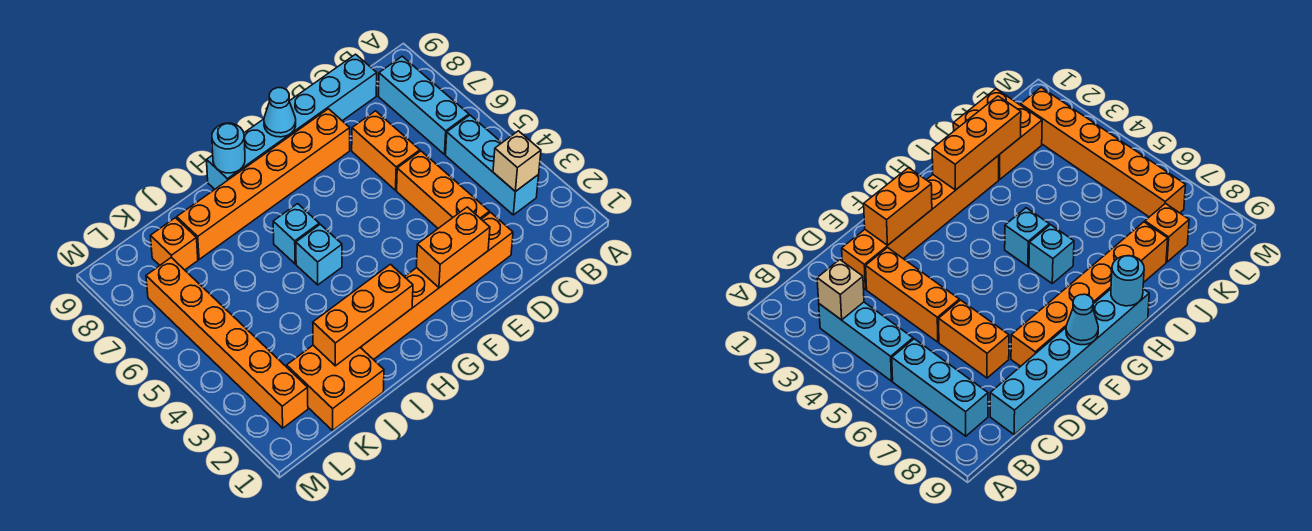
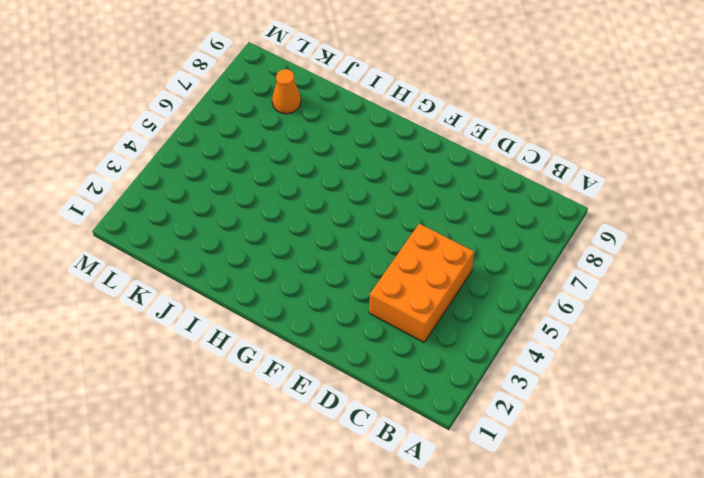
orange brick C3:D5 level 1 -> orange brick D3:D5 level 1
orange cone K8 level 1 -> orange brick K8 level 1
none -> cyan brick B3:B5 level 1
none -> cyan brick B6:B8 level 1
none -> cyan brick C9:H9 level 1

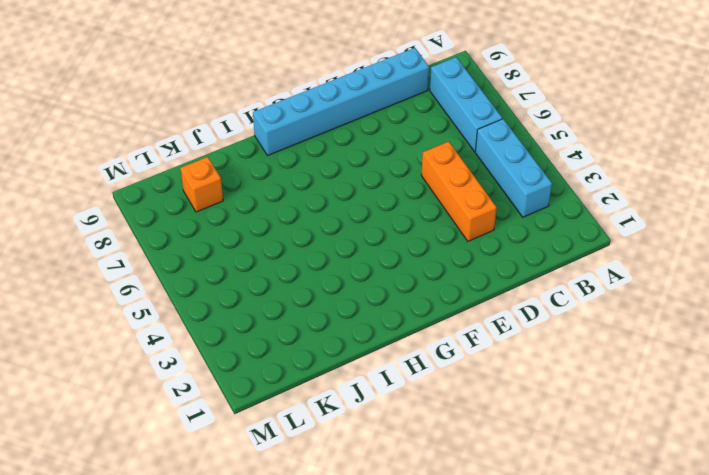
none -> orange brick D2:I2 level 1
none -> orange brick D6:D7 level 1
none -> orange brick E8:J8 level 1

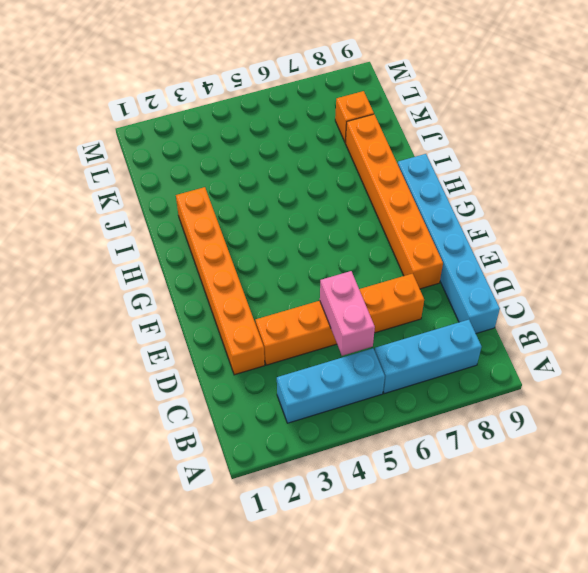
pink brick C5:D5 level 2 -> none
none -> cyan brick H5 level 1
none -> cyan brick H6 level 1
none -> orange brick J1:K2 level 1

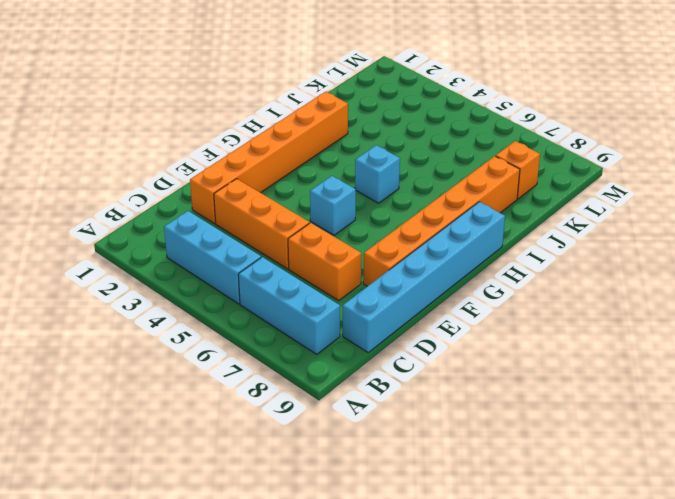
cyan brick F5 level 1 -> cyan brick H6 level 1
none -> orange brick J1:K2 level 1
none -> orange brick L2:L7 level 1
none -> tan brick B3 level 2

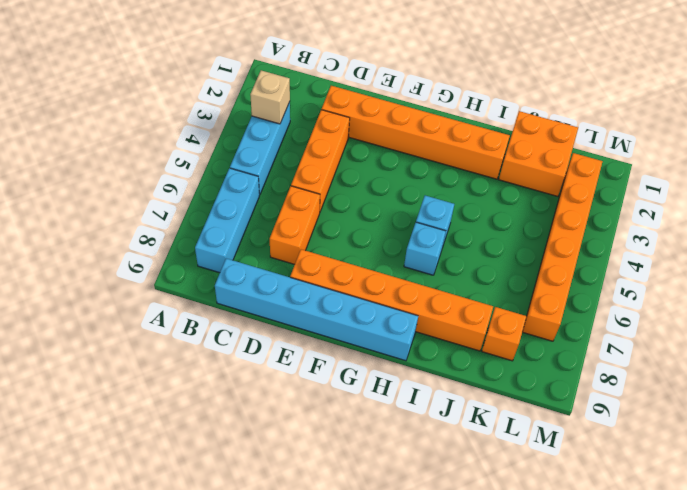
none -> orange brick E2:F2 level 2
none -> cyan cone F9 level 2
none -> orange brick H2:J2 level 2

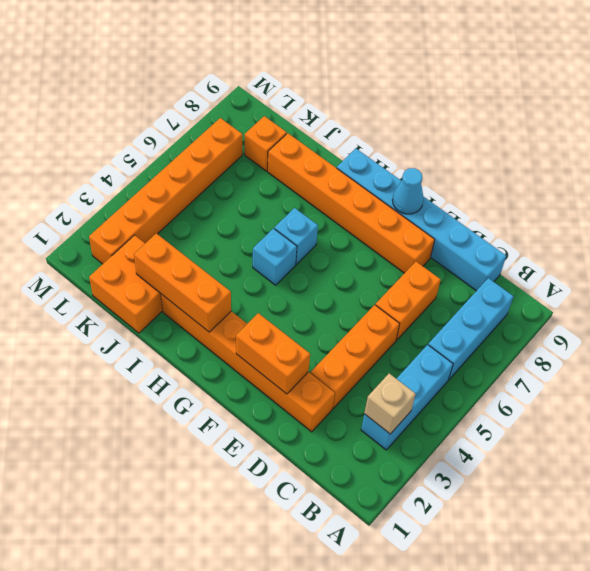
none -> cyan round brick H9 level 2

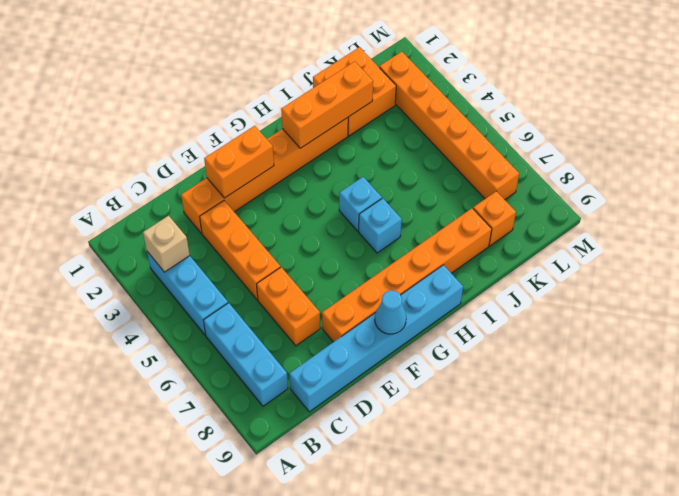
none -> cyan round brick H9 level 2

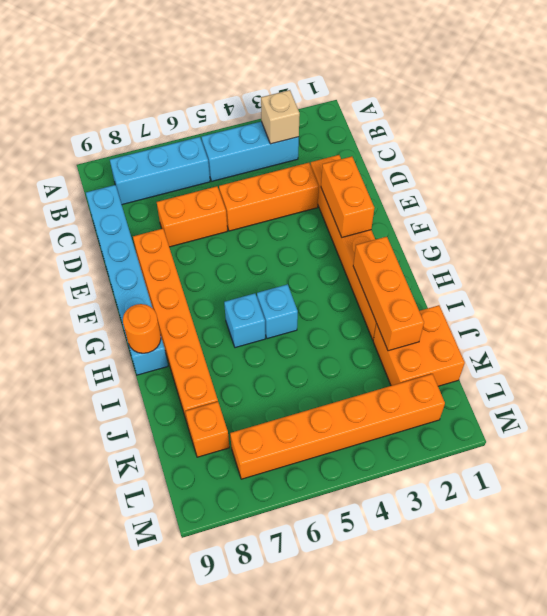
orange round brick H9 level 2 -> cyan round brick H9 level 2
none -> cyan cone F9 level 2

